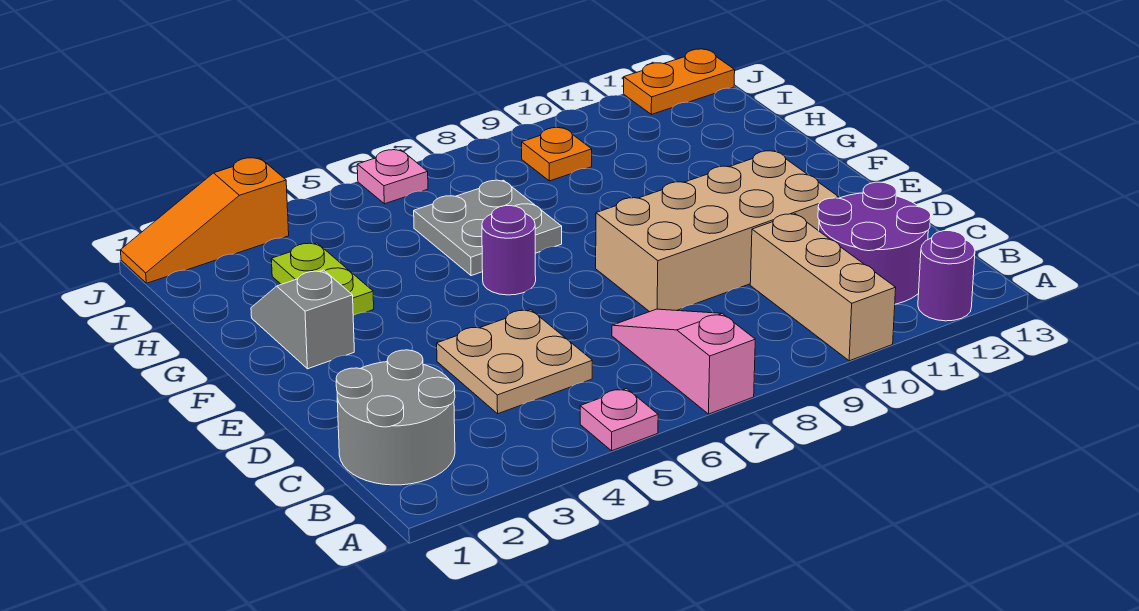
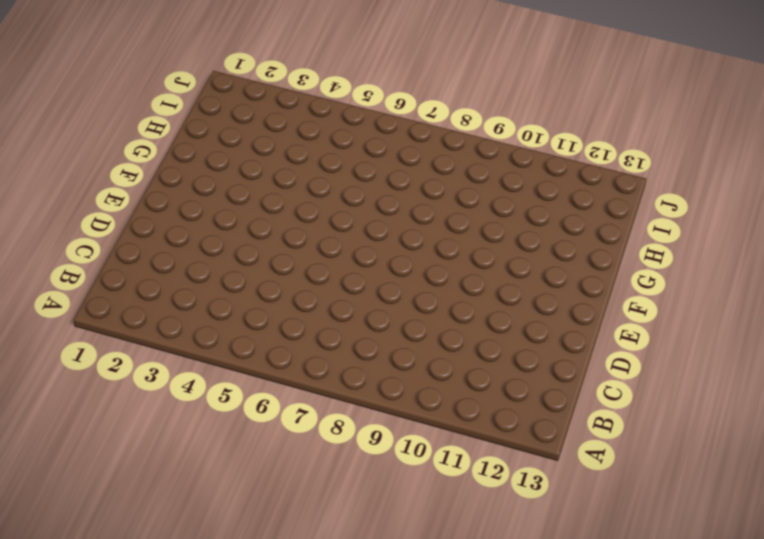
none -> pink plate A5 level 1
none -> pink slope A7:C7 level 1 top A
none -> tan brick A10:C10 level 1

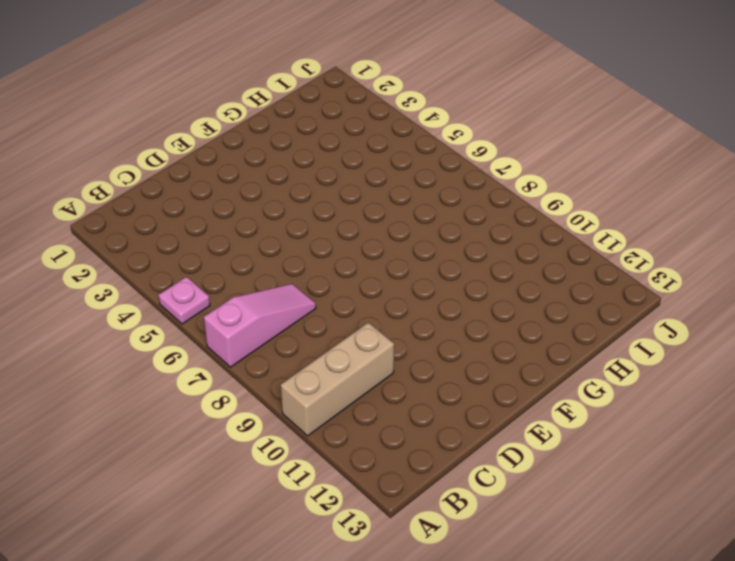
none -> purple round brick A12 level 1
none -> grey round brick B1:C2 level 1
none -> purple round brick B11:C12 level 1

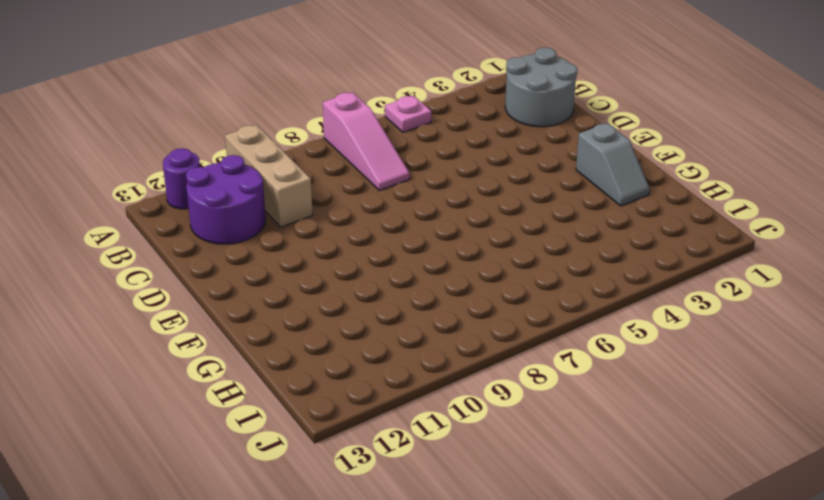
none -> tan plate C4:D5 level 1
none -> tan brick D8:E11 level 1
none -> purple round brick F6 level 1

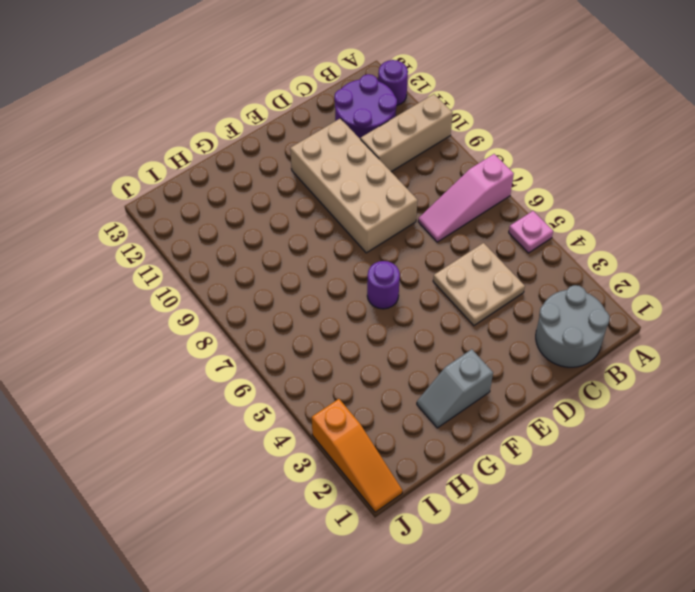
none -> lime plate G3:H3 level 1
none -> grey plate G6:H7 level 1
none -> orange plate I9 level 1

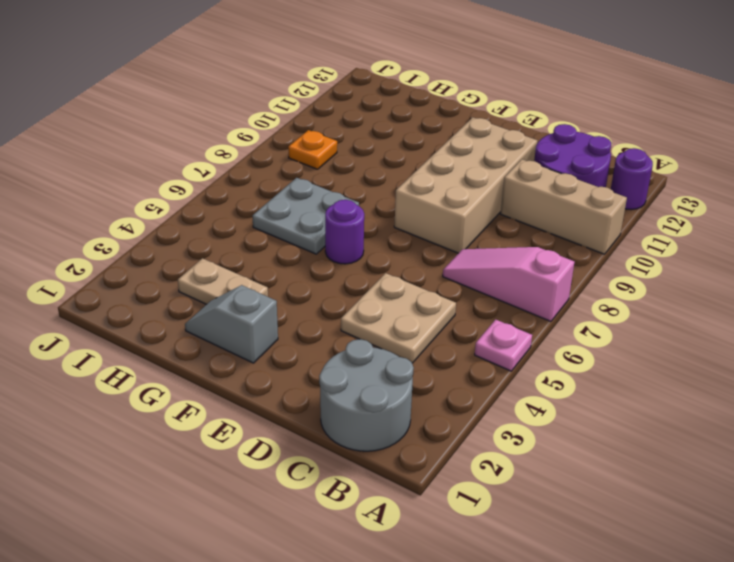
tan plate G3:H3 level 1 -> lime plate G3:H3 level 1
none -> orange slope J1:J3 level 1 top 3
none -> pink plate J6 level 1
none -> orange plate J12:J13 level 1

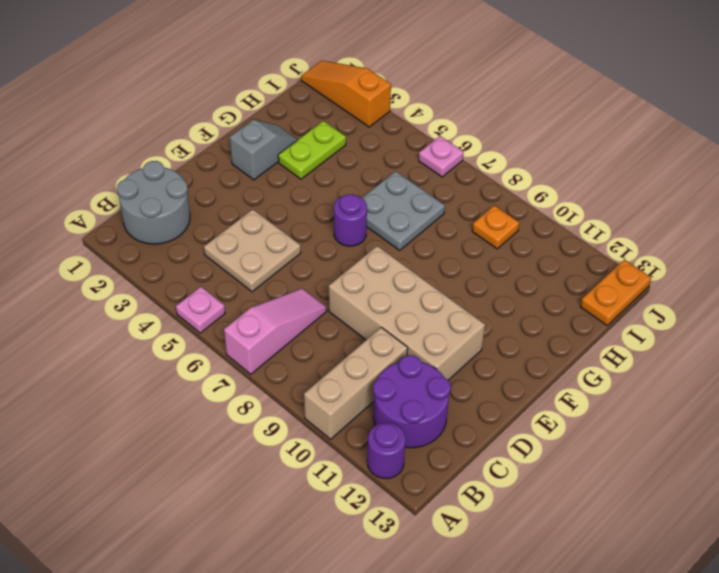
orange plate I13:J13 level 1 -> orange plate J12:J13 level 1

